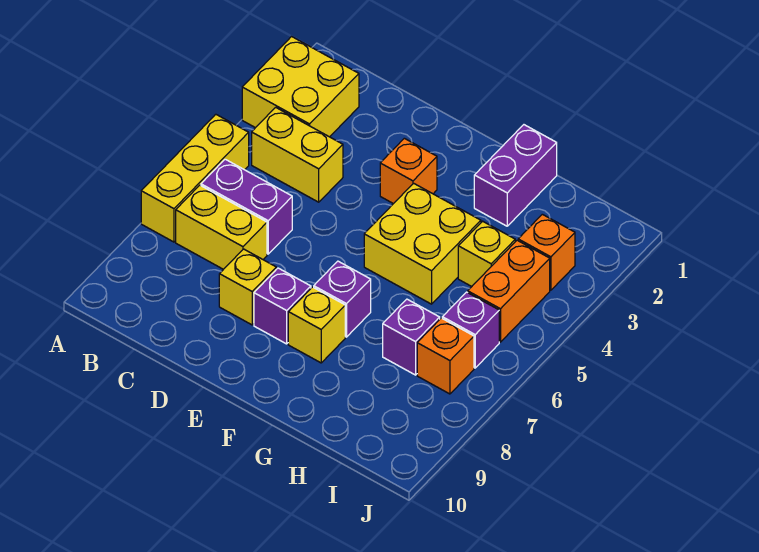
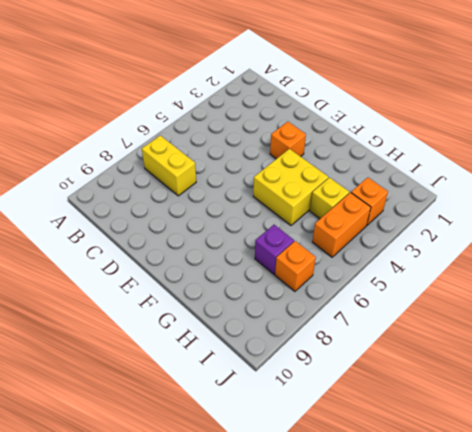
none -> yellow brick A2:B3 level 1
none -> yellow brick A5:A7 level 1
none -> yellow brick B4:C4 level 1

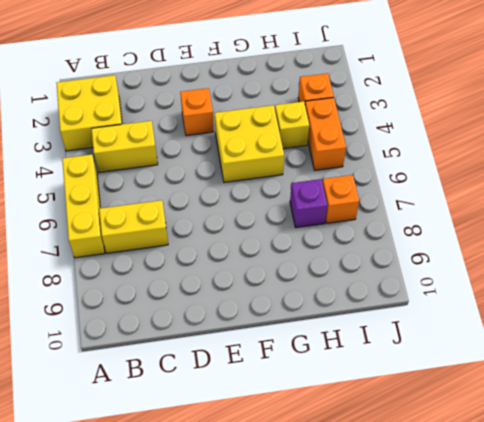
none -> purple brick B6:C6 level 1
none -> yellow brick D8 level 1
none -> purple brick E8 level 1

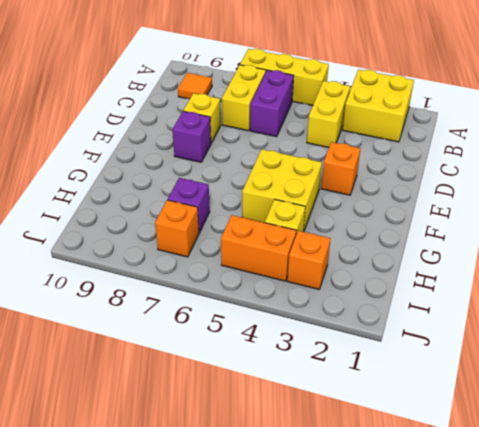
orange tile B9 level 1 -> none
none -> purple brick F7 level 1
none -> yellow brick F8 level 1
none -> purple brick G1:G2 level 1

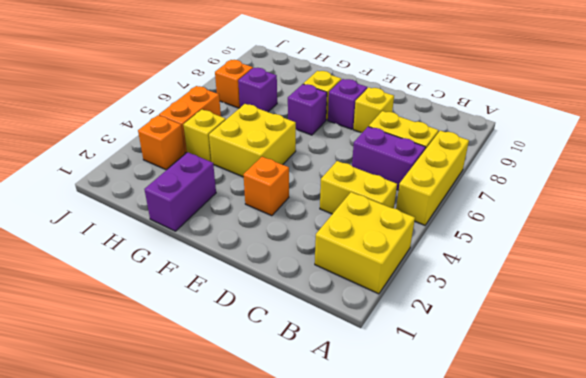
none -> purple brick I6 level 1

